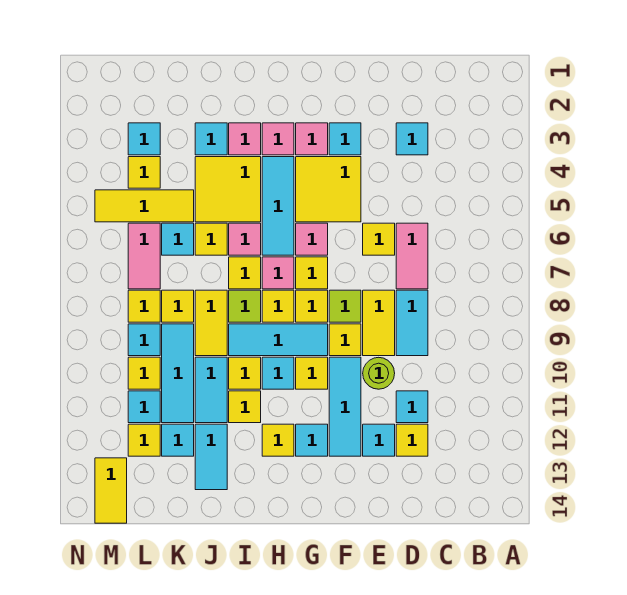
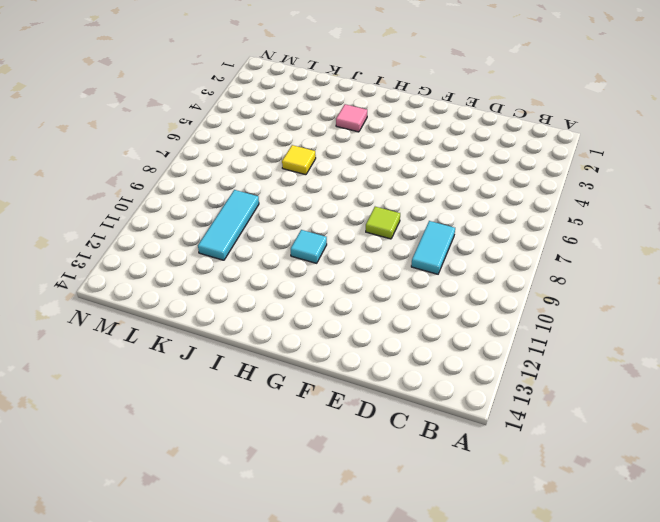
none -> cyan tile D3 level 1
none -> pink tile D6:D7 level 1
none -> cyan tile D11 level 1
none -> yellow tile D12 level 1

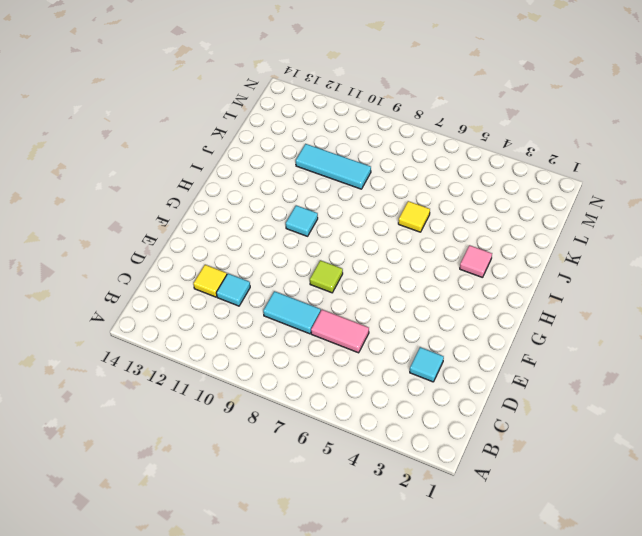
none -> yellow tile E6 level 1
none -> yellow tile E8:E9 level 1
none -> lime round brick E10 level 1
none -> cyan tile E12 level 1

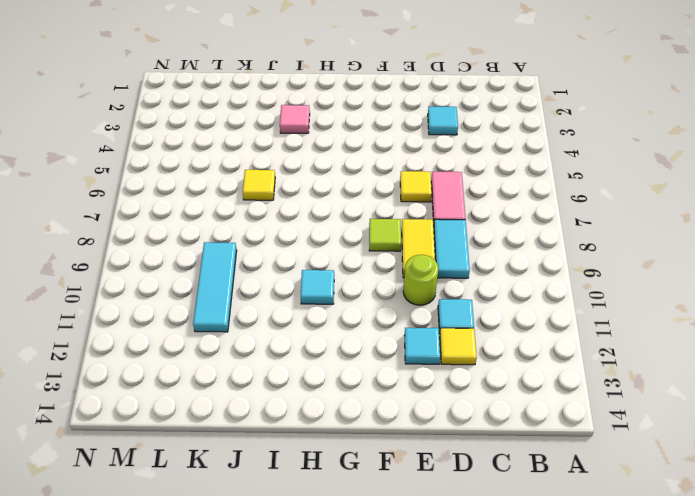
none -> cyan tile F3 level 1
none -> yellow tile F4:G5 level 1
none -> yellow tile F9 level 1
none -> cyan tile F10:F12 level 1

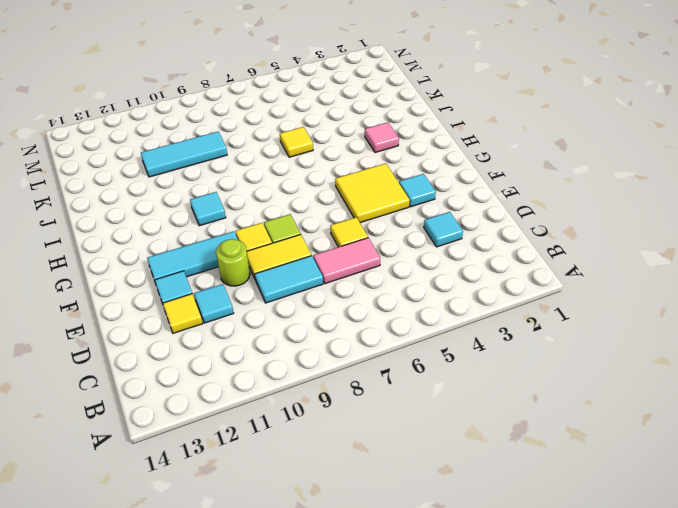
none -> pink tile G3 level 1
none -> pink tile G6 level 1
none -> yellow tile G7 level 1
none -> yellow tile G8 level 1

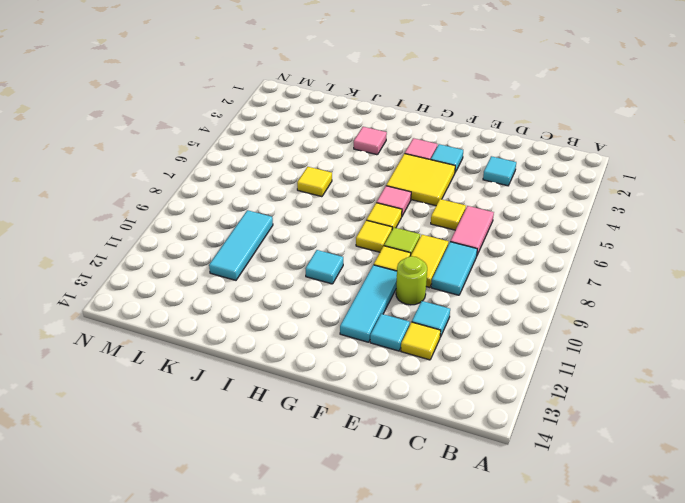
none -> cyan tile G9:I9 level 1
none -> yellow tile G10 level 1
none -> cyan tile G12 level 1
none -> pink tile H3 level 1

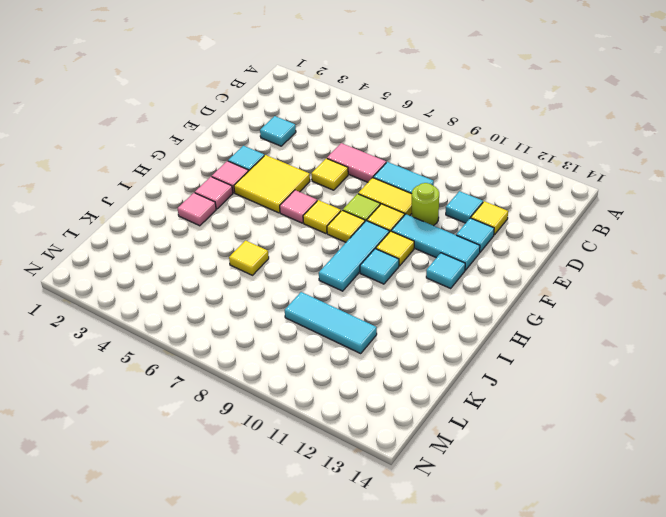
none -> cyan tile H4:H6 level 1
none -> pink tile H7 level 1
none -> yellow tile H8 level 1
none -> yellow tile H12 level 1

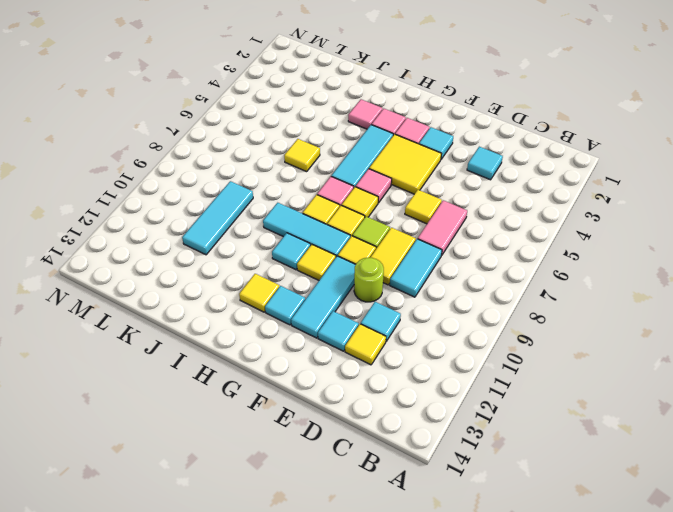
none -> yellow tile I4:J5 level 1
none -> pink tile I6 level 1
none -> yellow tile I7 level 1
none -> lime tile I8 level 1

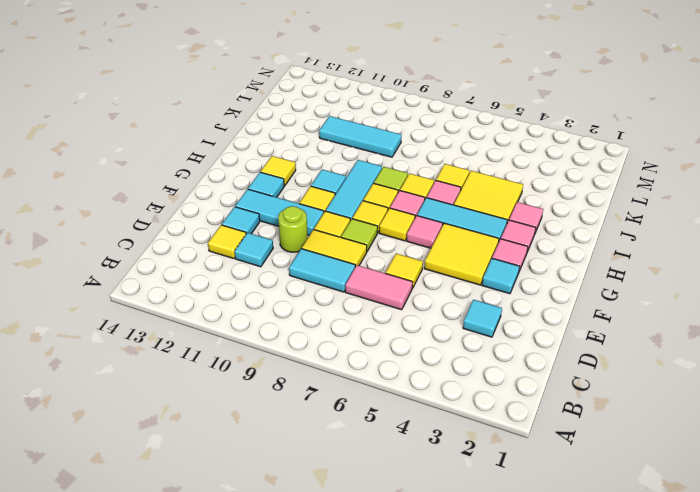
none -> yellow tile I10 level 1
none -> yellow tile I11 level 1
none -> cyan tile J3 level 1
none -> yellow tile J8:J9 level 1

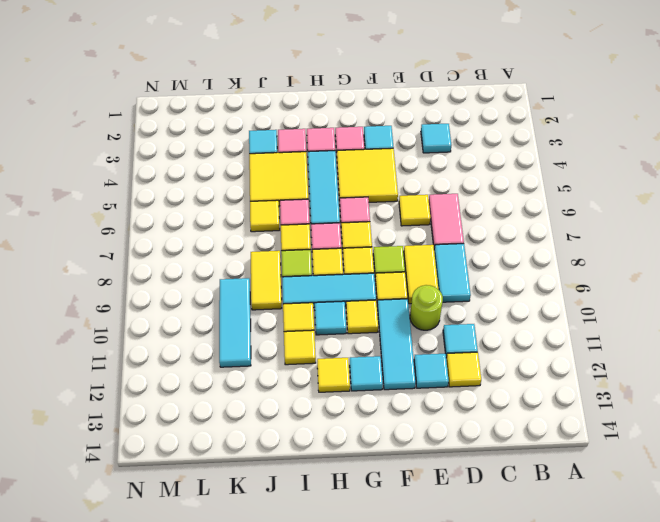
none -> cyan tile J10:J11 level 1
none -> cyan tile J12:J13 level 1
none -> yellow tile K5:M5 level 1
none -> cyan tile K6 level 1

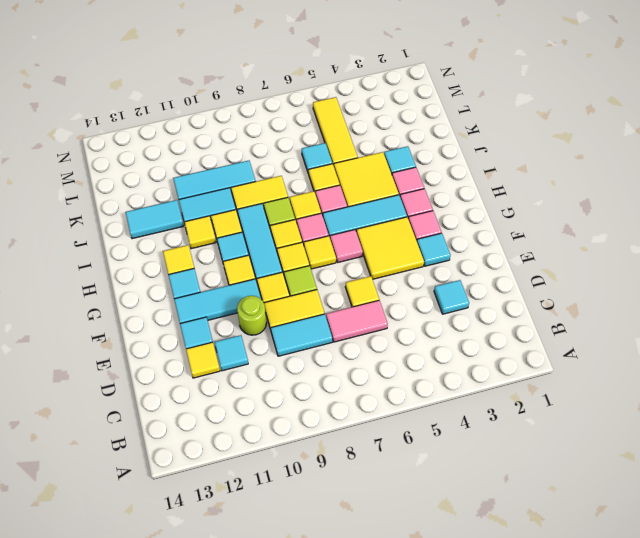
none -> yellow tile K8 level 1
none -> cyan tile K12 level 1
none -> cyan tile L3 level 1
none -> yellow tile L4 level 1

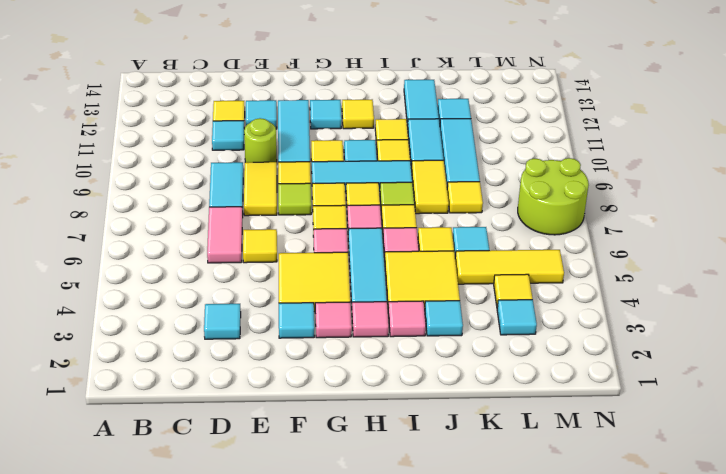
lime round brick M7:N8 level 1 -> none
none -> pink tile L6:L7 level 1
none -> yellow tile L8 level 1
none -> cyan tile L9 level 1
none -> yellow tile L10 level 1

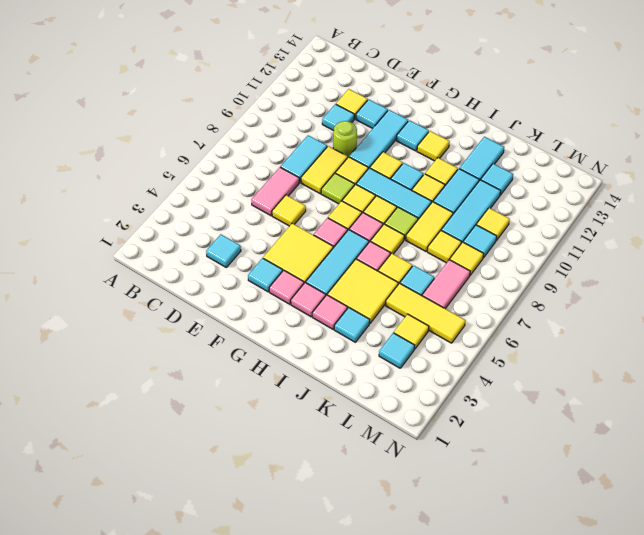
none -> cyan tile L11 level 1
none -> yellow tile L12 level 1
none -> yellow tile M13:M14 level 1

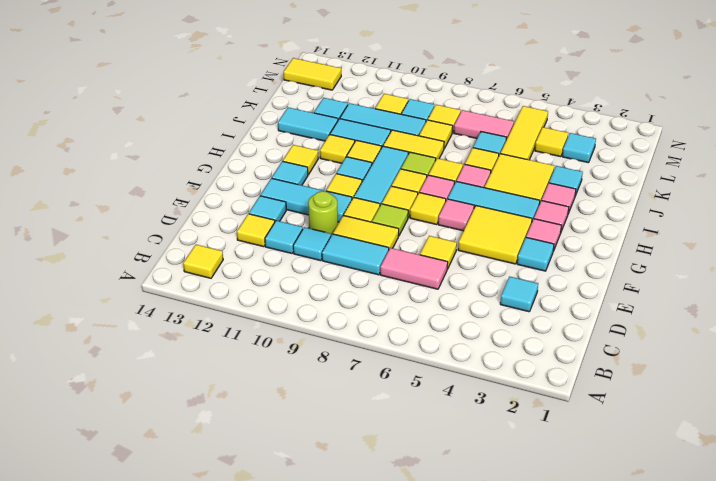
yellow tile B13 level 1 -> yellow tile L12 level 1
cyan tile D10 level 1 -> cyan tile L11 level 1

